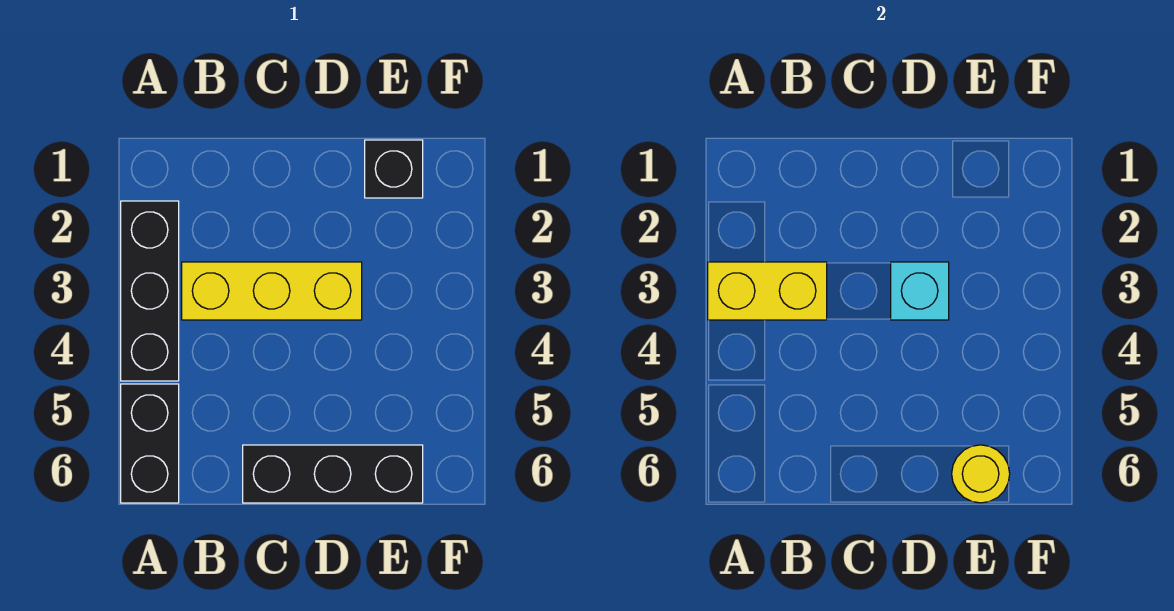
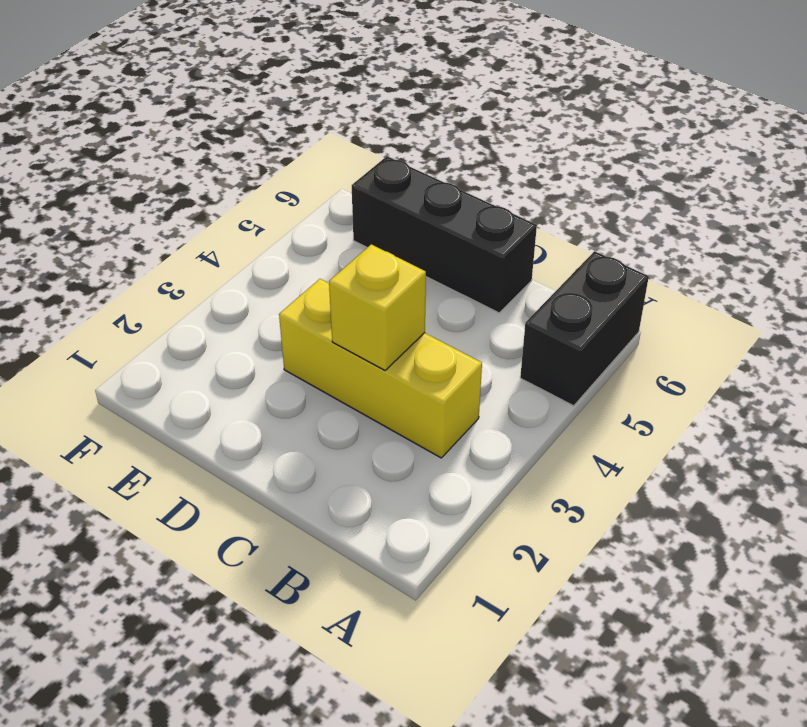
yellow brick C3 level 2 -> none
none -> black brick A2:A4 level 1
none -> black brick E1 level 1

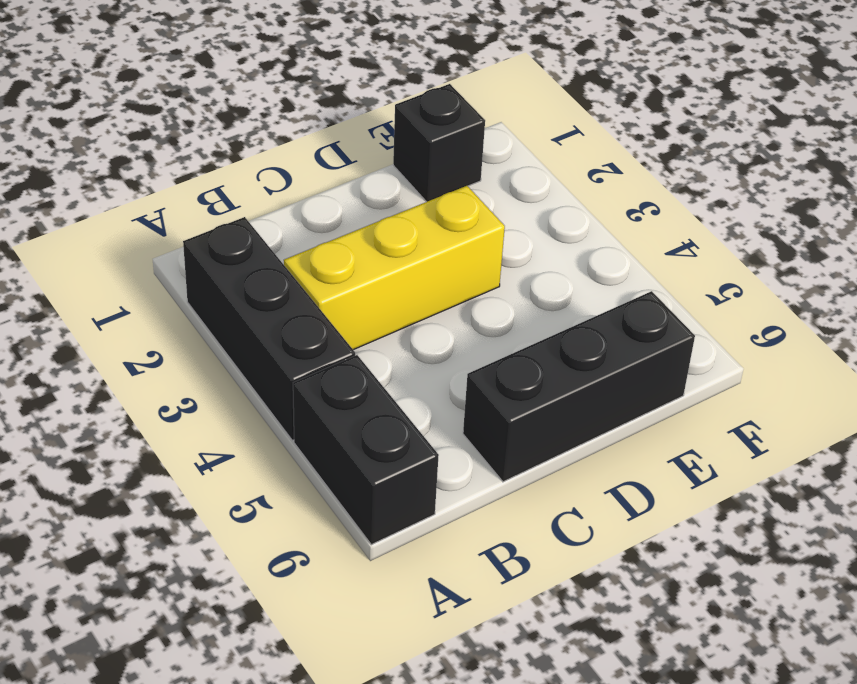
none -> yellow brick A3:B3 level 2
none -> cyan brick D3 level 2

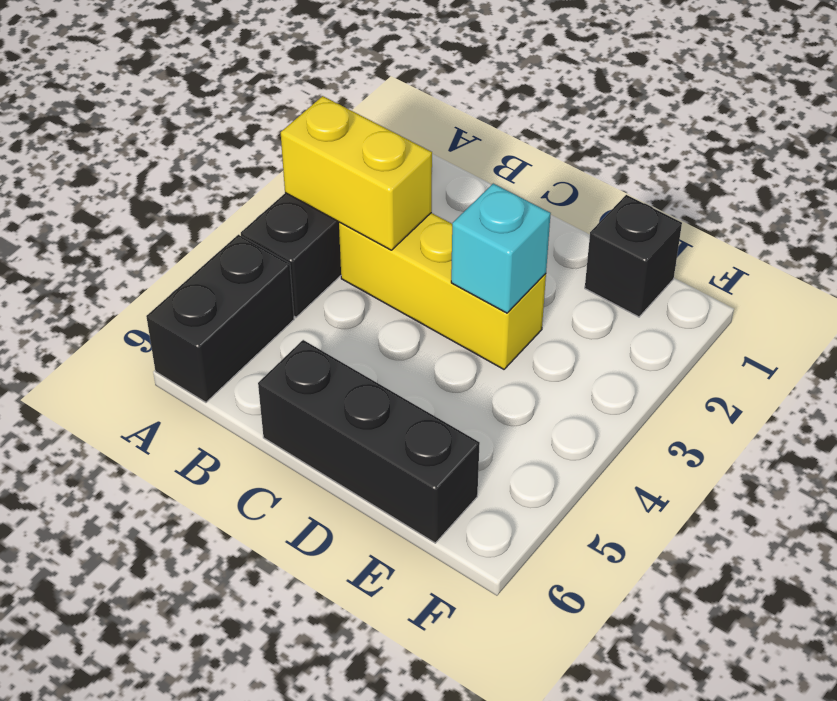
none -> yellow round brick E6 level 2

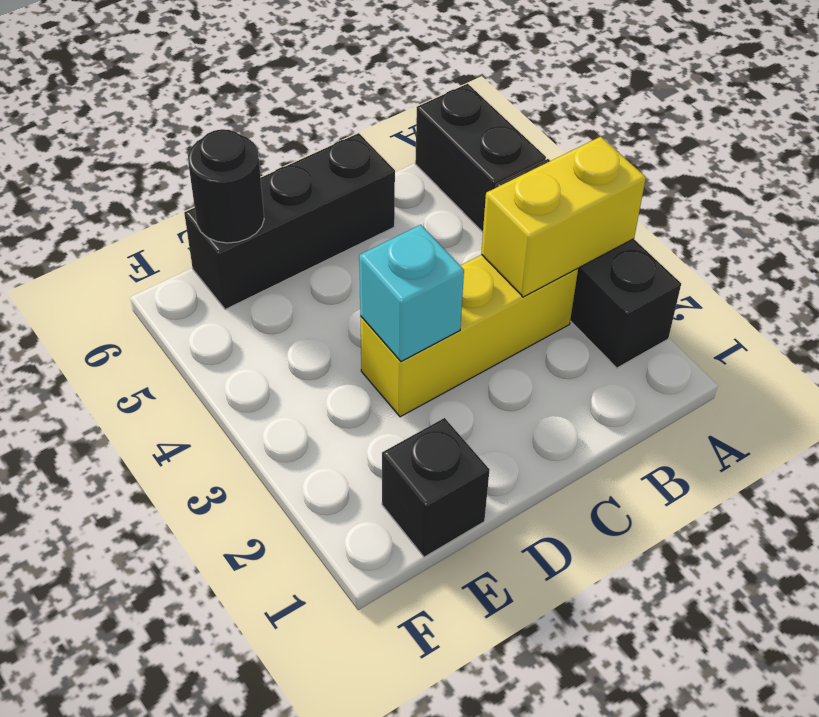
black round brick E6 level 2 -> yellow round brick E6 level 2

